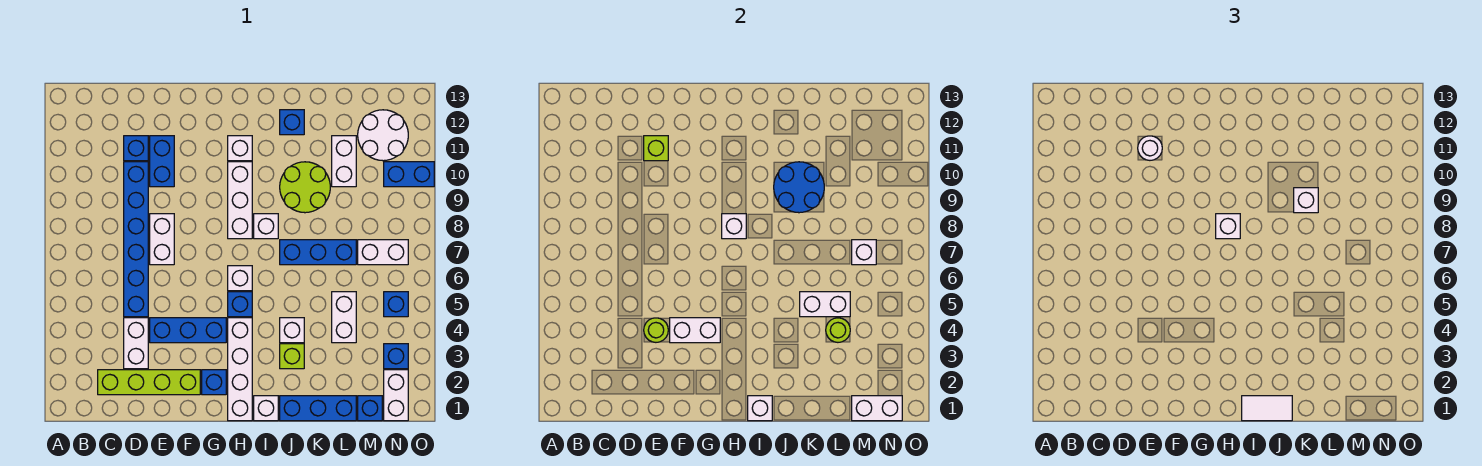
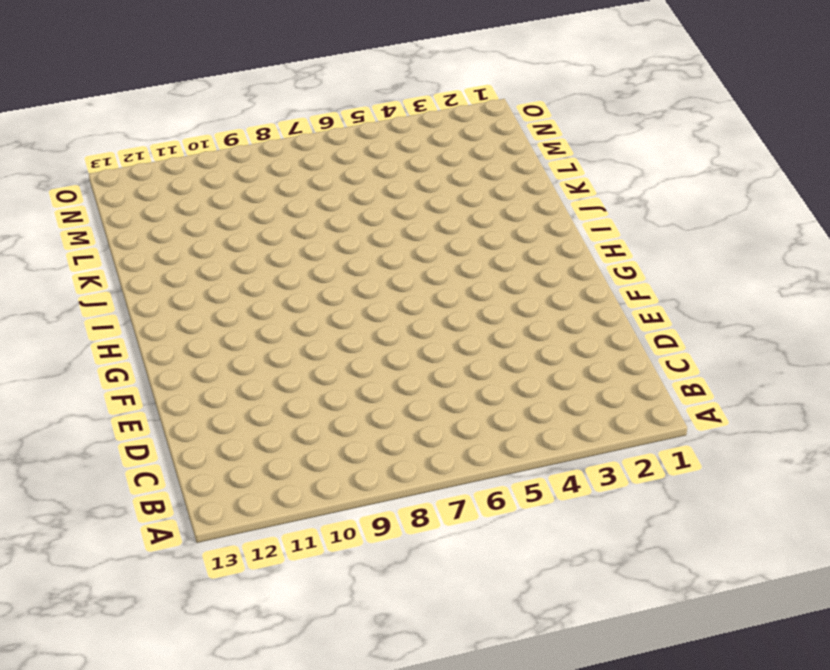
none -> lime brick C2:F2 level 1
none -> white brick D3:D4 level 1
none -> blue brick D5:D10 level 1
none -> blue brick D11 level 1

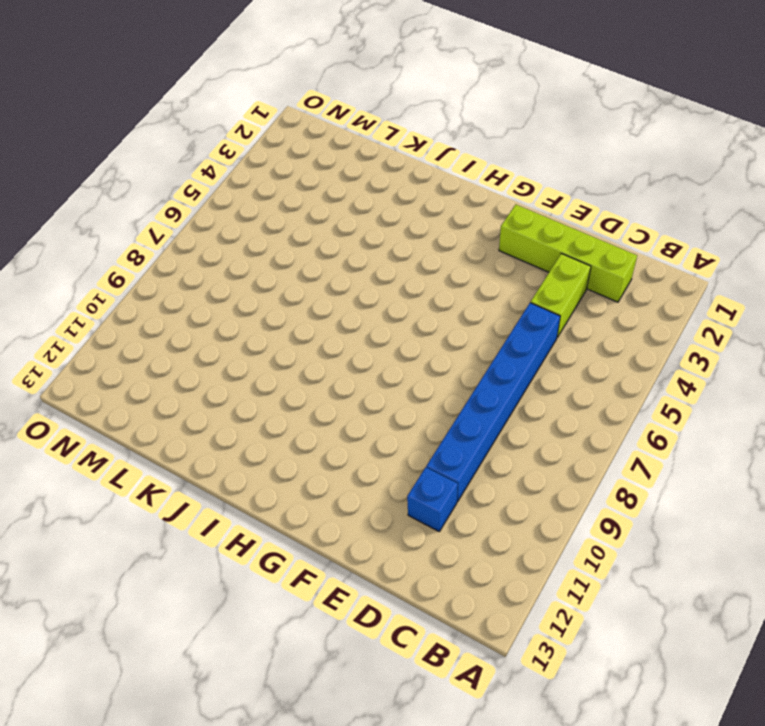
lime brick D3:D4 level 1 -> white brick D3:D4 level 1
none -> blue brick E4:G4 level 1
none -> white brick E7:E8 level 1
none -> blue brick E10:E11 level 1
none -> blue brick G2 level 1

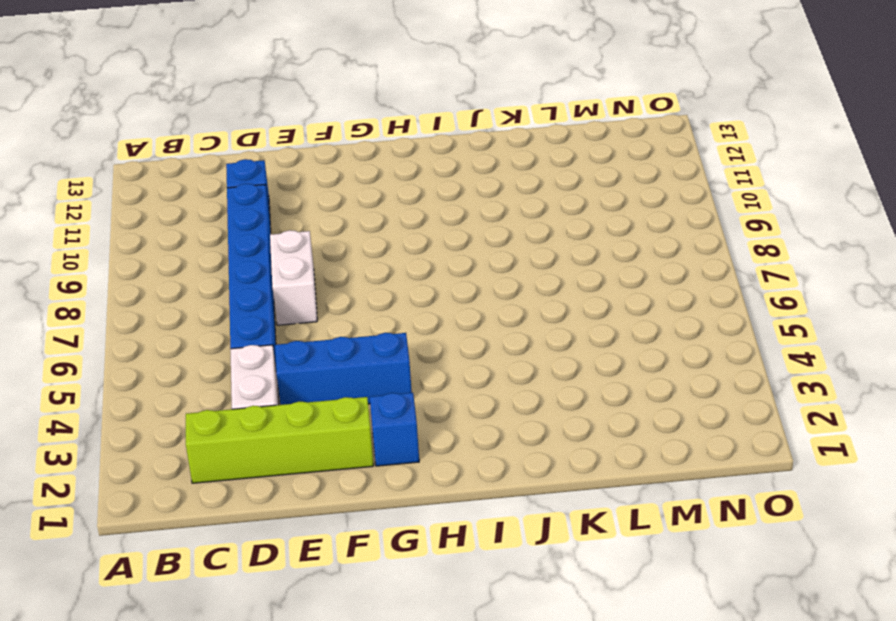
none -> blue brick E10:E11 level 1
none -> white brick H1:H4 level 1
none -> blue brick H5 level 1
none -> white brick H6 level 1

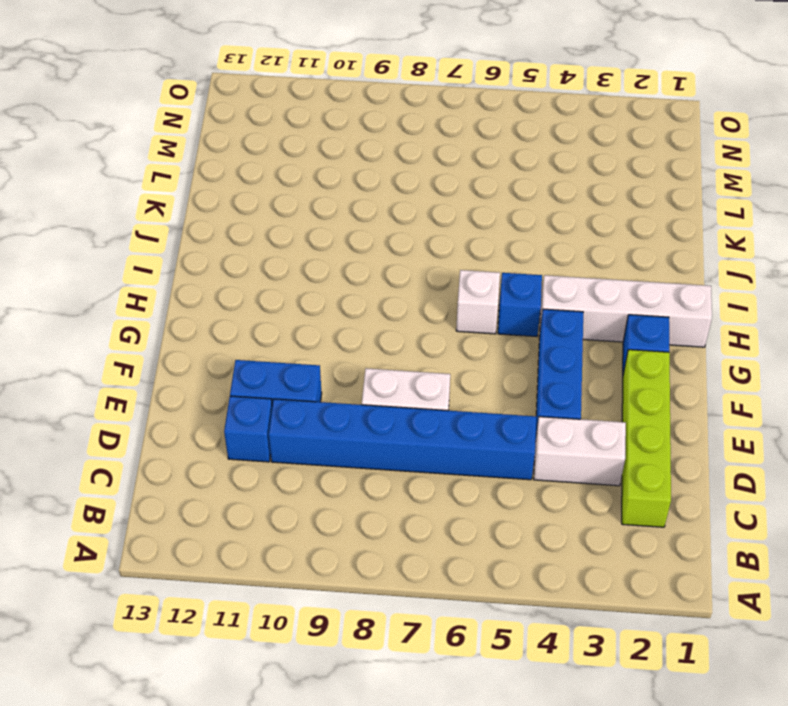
none -> white brick H8:H10 level 1
none -> white brick H11 level 1
none -> white brick I1 level 1
none -> white brick I8 level 1

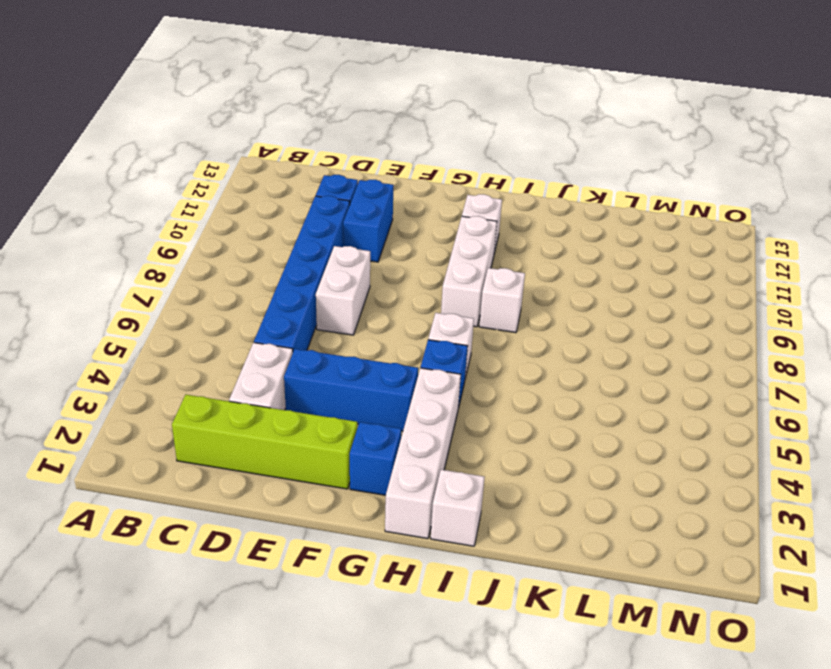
none -> blue brick J1:L1 level 1
none -> lime brick J3 level 1
none -> white brick J4 level 1
none -> blue brick J7:L7 level 1

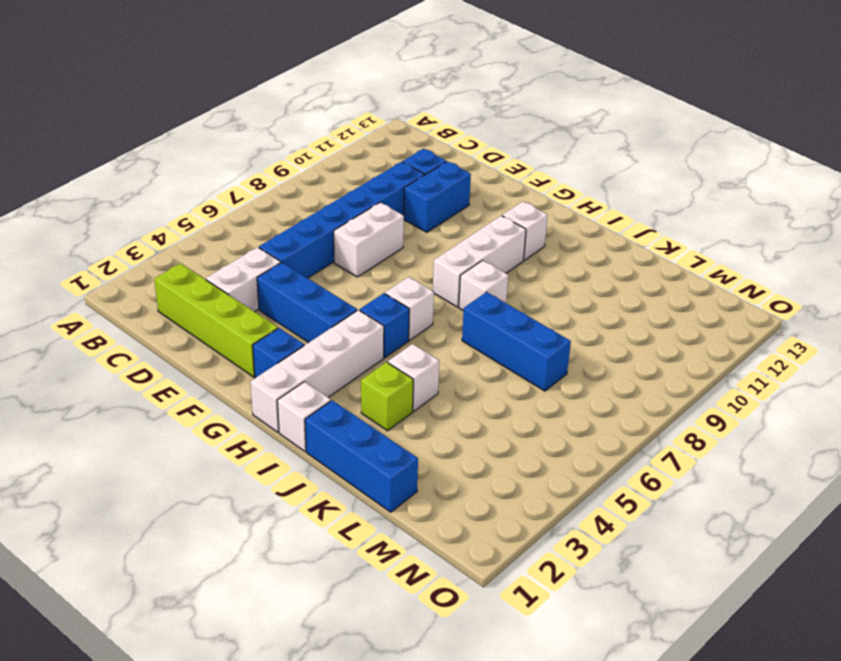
none -> lime round brick J9:K10 level 1
none -> blue brick J12 level 1
none -> white brick L4:L5 level 1
none -> white brick L10:L11 level 1

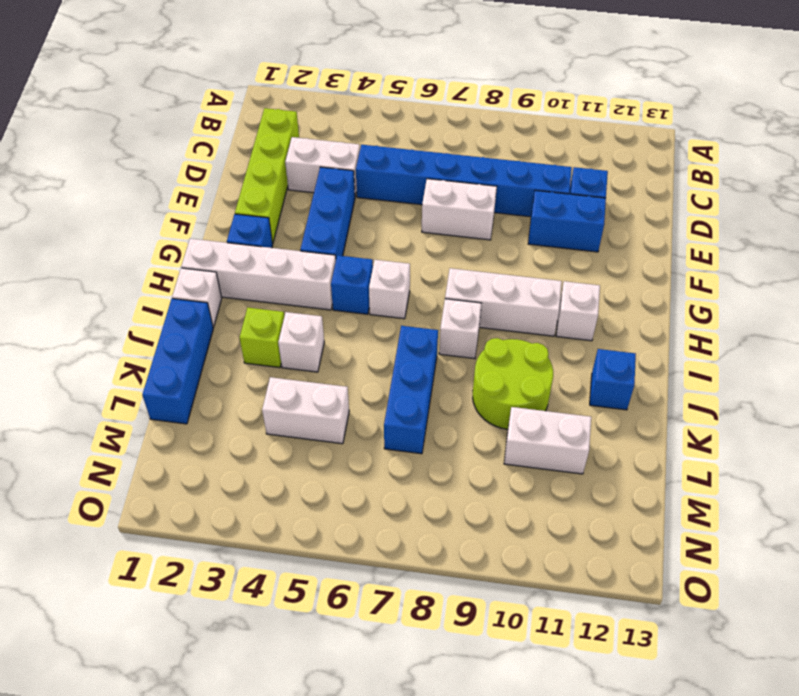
none -> blue brick M1 level 1
none -> white brick M7:N7 level 1
none -> white round brick M11:N12 level 1
none -> white brick N1:N2 level 1

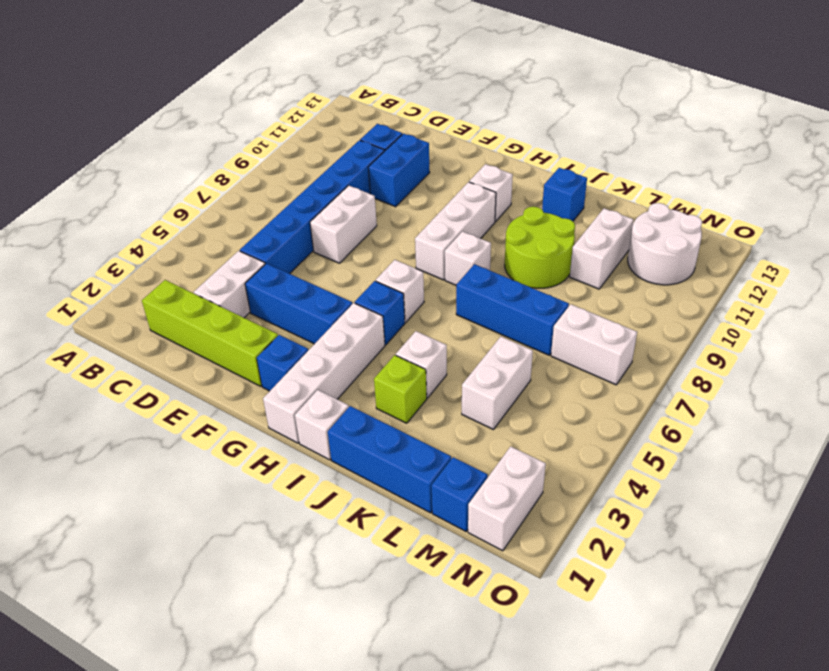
none -> blue brick N3 level 1
none -> blue brick N5 level 1
none -> blue brick N10:O10 level 1
none -> lime round brick E4 level 2

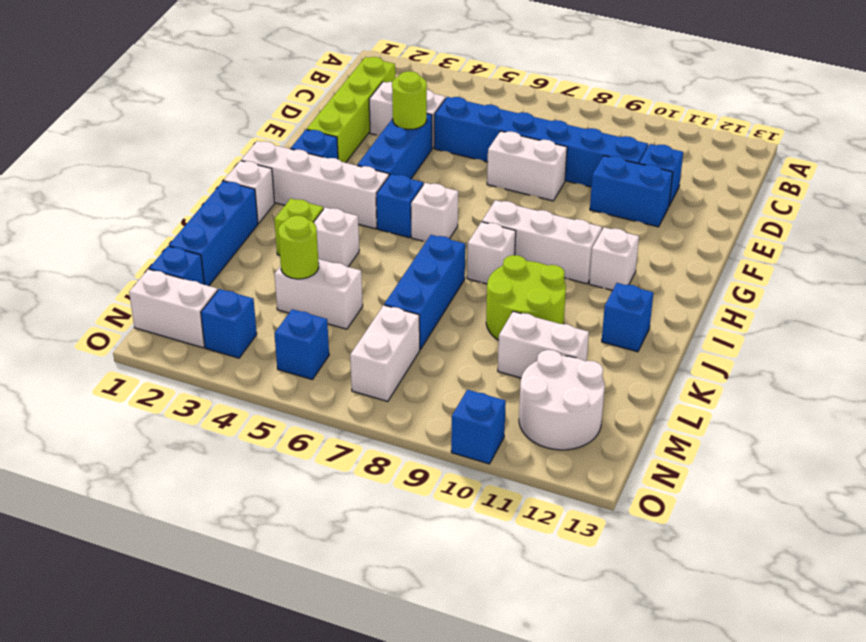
blue brick O10 level 1 -> blue brick N10:O10 level 1
none -> lime brick E11 level 2
none -> white brick F4:G4 level 2
none -> white brick H8 level 2
none -> white brick I1 level 2

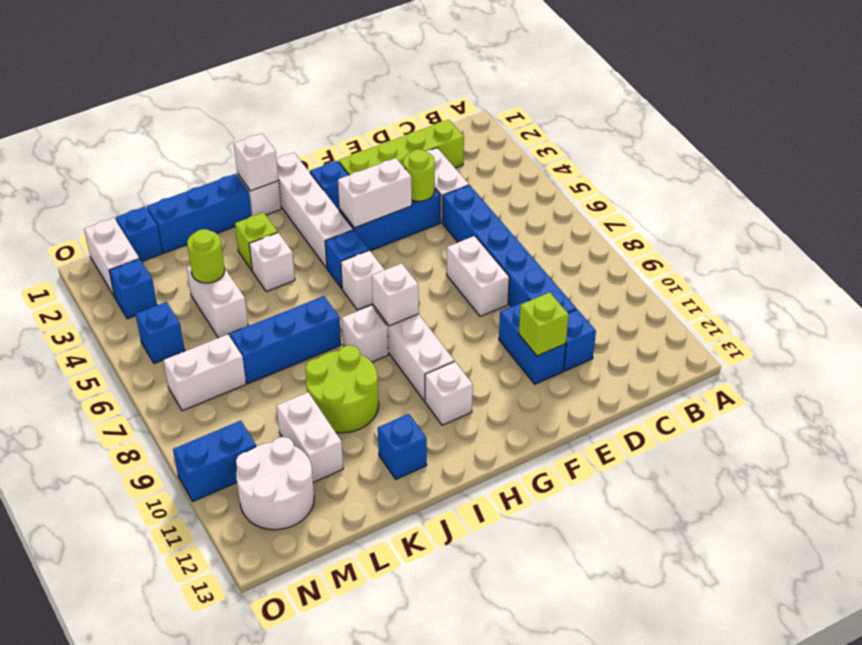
none -> blue round brick J9:K10 level 2
none -> white brick K5:L5 level 2
none -> white brick M1:N1 level 2
none -> white brick M7 level 2

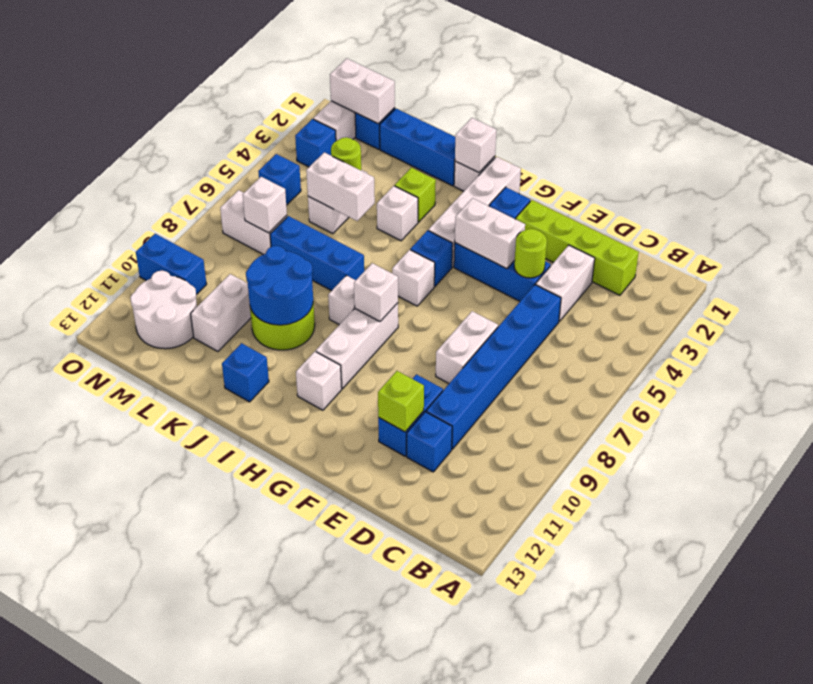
none -> white round brick E11 level 3
none -> white brick H8 level 3
none -> white tile I1:J1 level 3
none -> white brick K9 level 3

